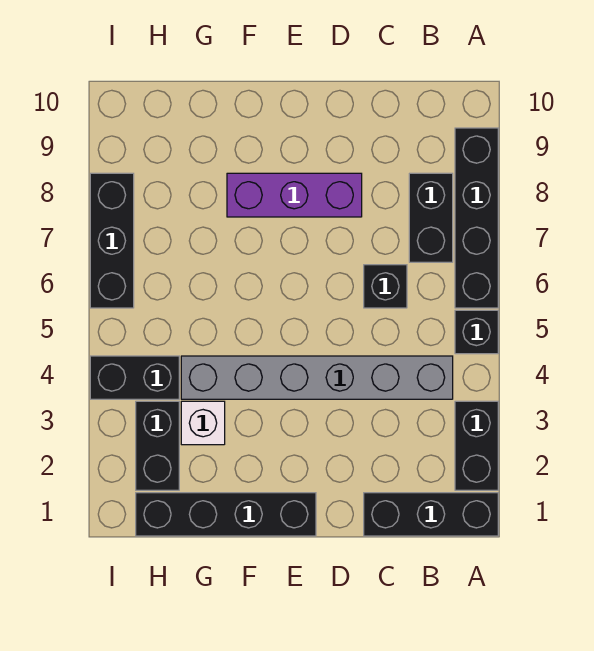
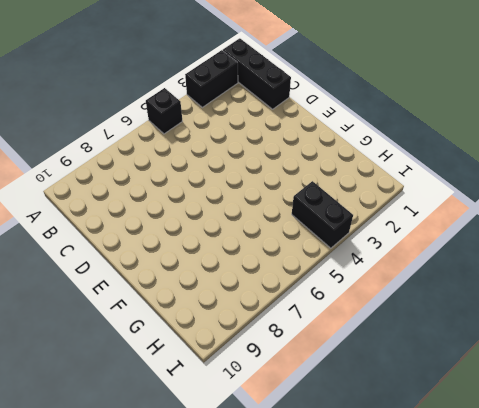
none -> black brick A6:A9 level 1
none -> grey brick B4:G4 level 1
none -> black brick B7:B8 level 1

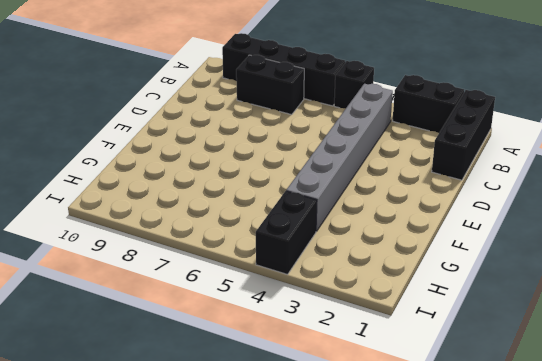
none -> black brick C6 level 1
none -> purple brick D8:F8 level 1
none -> black brick E1:H1 level 1

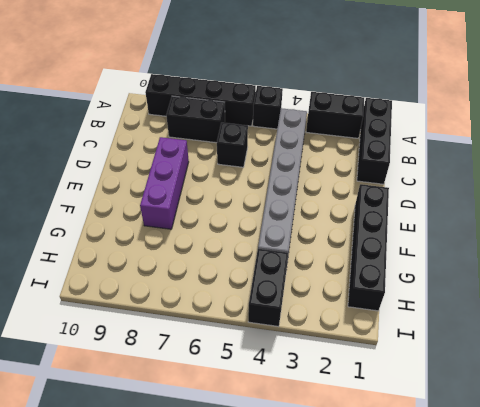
none -> white brick G3 level 1
none -> black brick H2:H3 level 1
none -> black brick I6:I8 level 1

